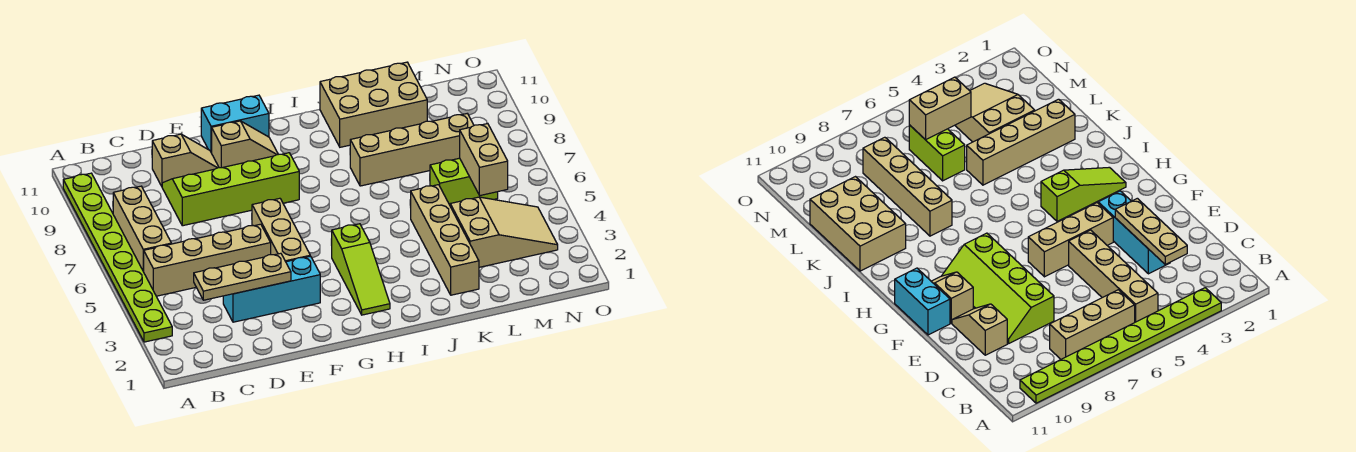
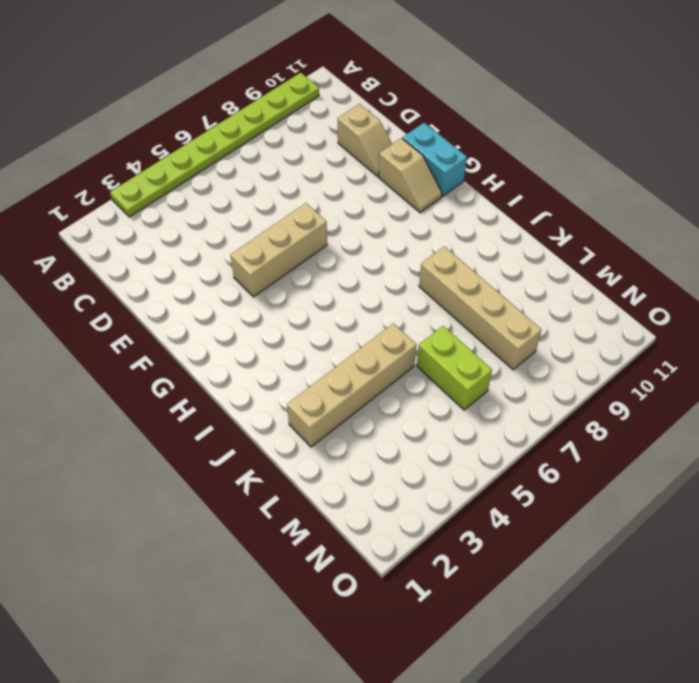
none -> tan brick B5:E5 level 1
none -> tan brick B6:B8 level 1
none -> cyan brick D3:F3 level 1

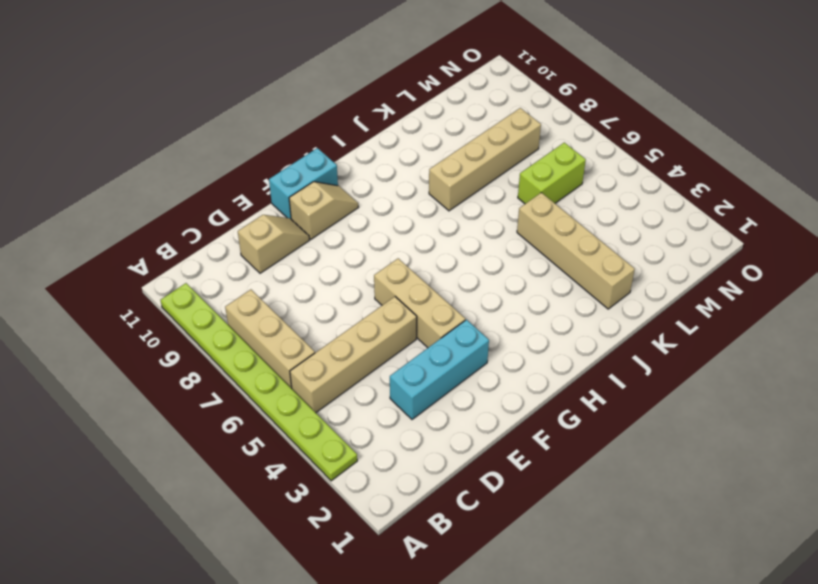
none -> lime slope D8:G9 level 1 top 8
none -> lime slope H2:H4 level 1 top 4
none -> tan brick J10:L11 level 1

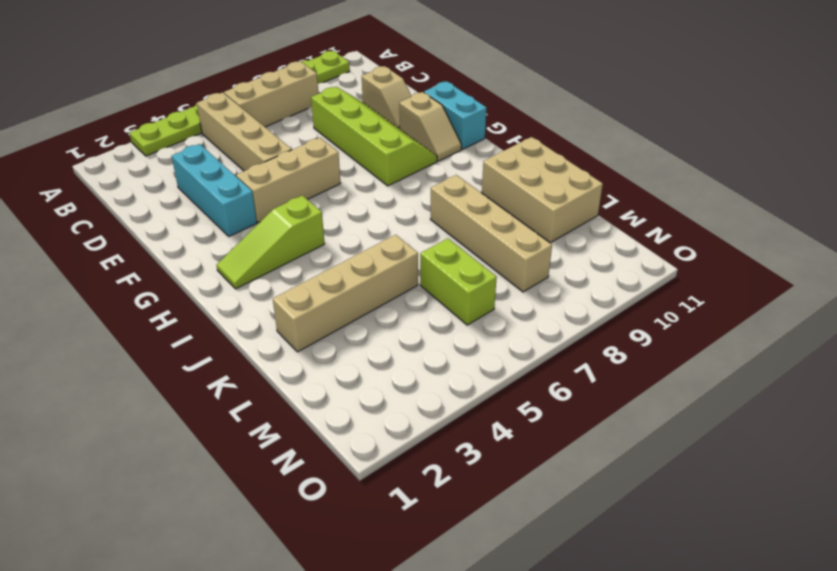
none -> tan slope L3:N4 level 1 top L
none -> tan plate C3:E3 level 2
none -> tan brick M5:M6 level 2

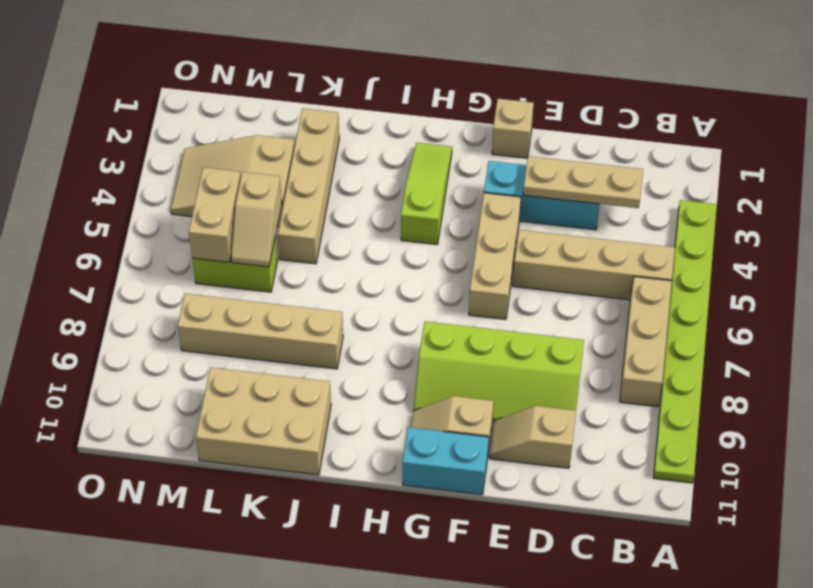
tan brick F1 level 1 -> none
tan slope L5:L6 level 2 top 5 -> none

